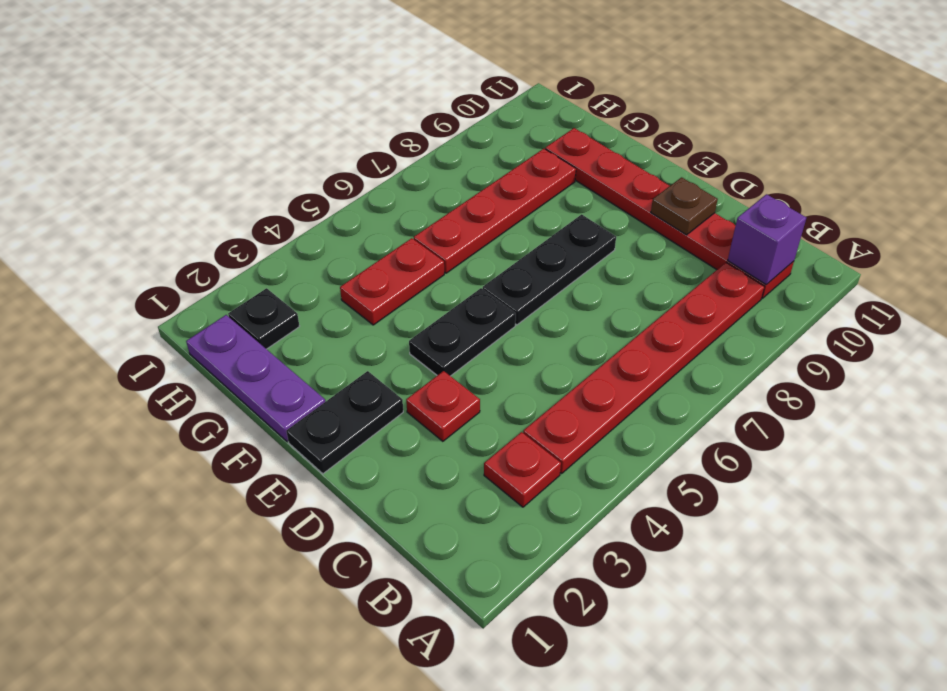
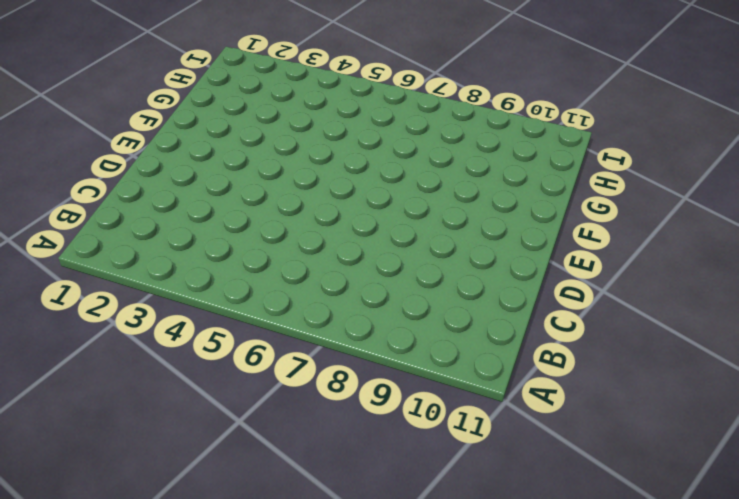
none -> red plate B3 level 1
none -> red plate B4:B9 level 1
none -> red plate B10:G10 level 1

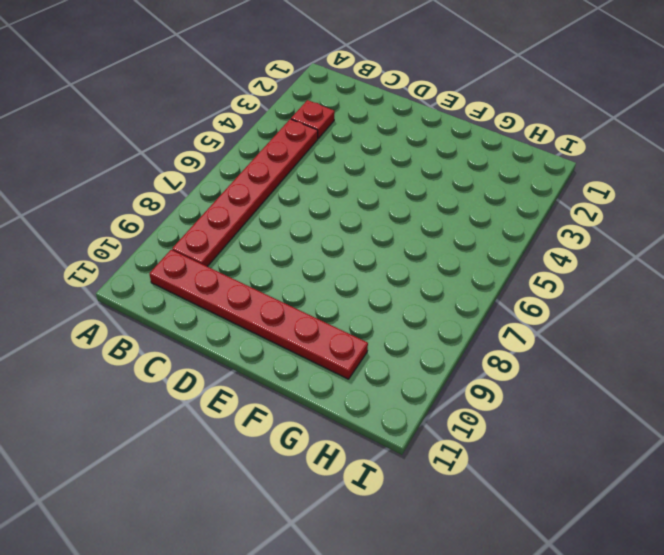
none -> red plate D3 level 1
none -> black plate E1:E2 level 1
none -> black plate E4:E5 level 1

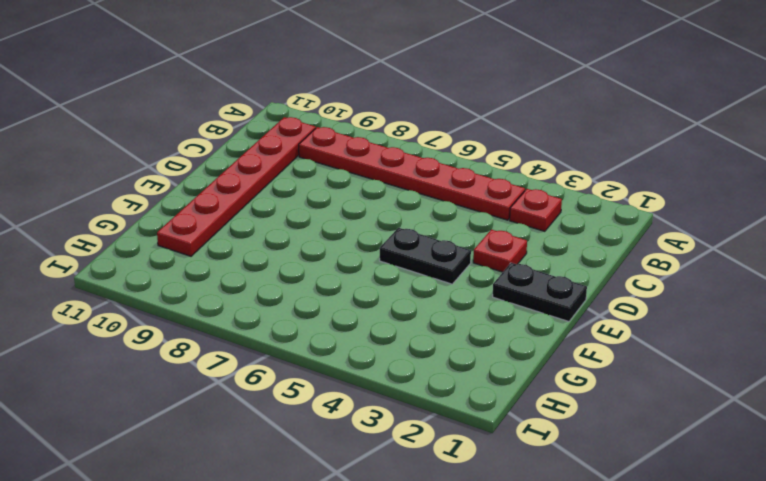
none -> black plate E6:E8 level 1
none -> purple plate F1:H1 level 1
none -> red plate G4:G5 level 1

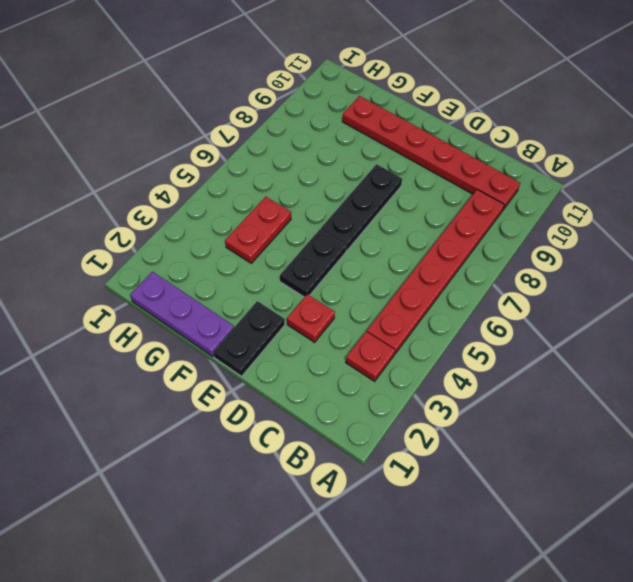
none -> red plate G6:G9 level 1
none -> black plate H2 level 1
none -> purple brick B10 level 2

